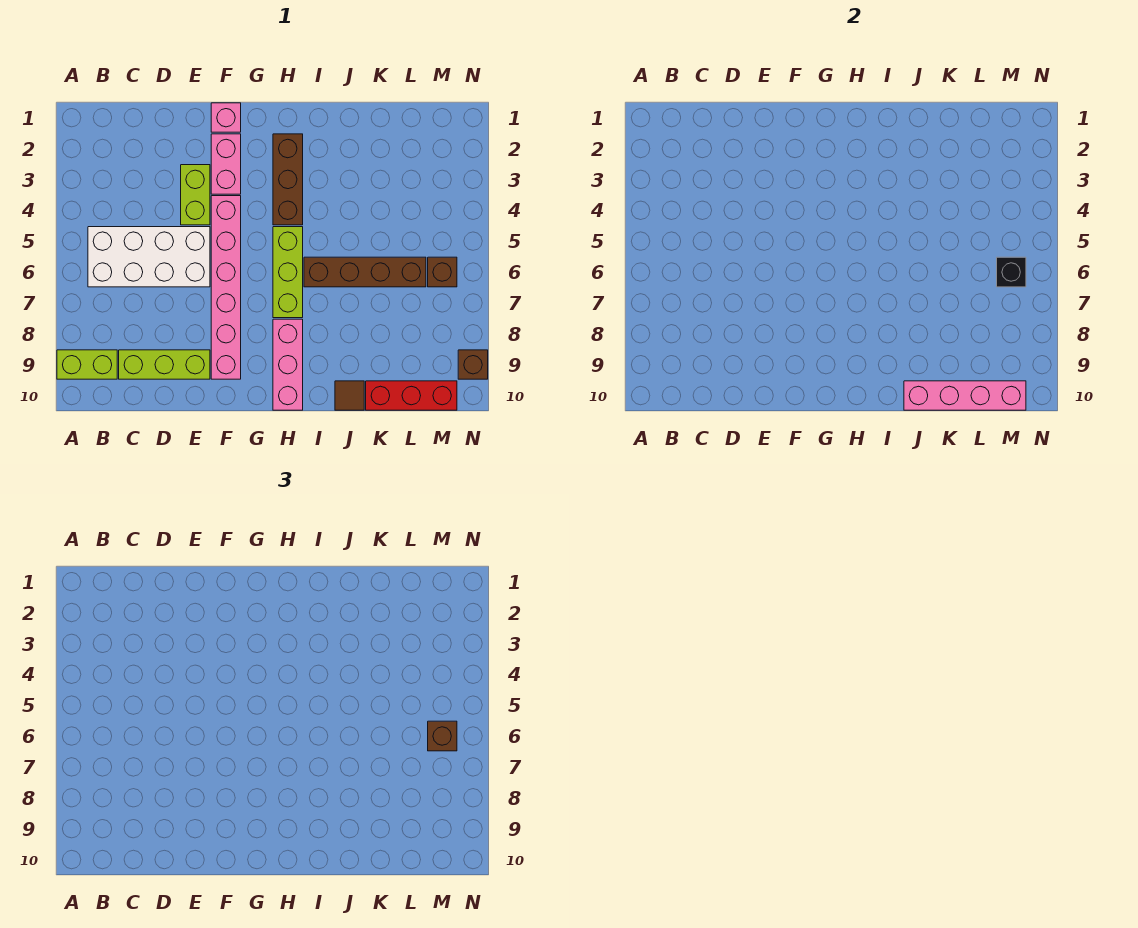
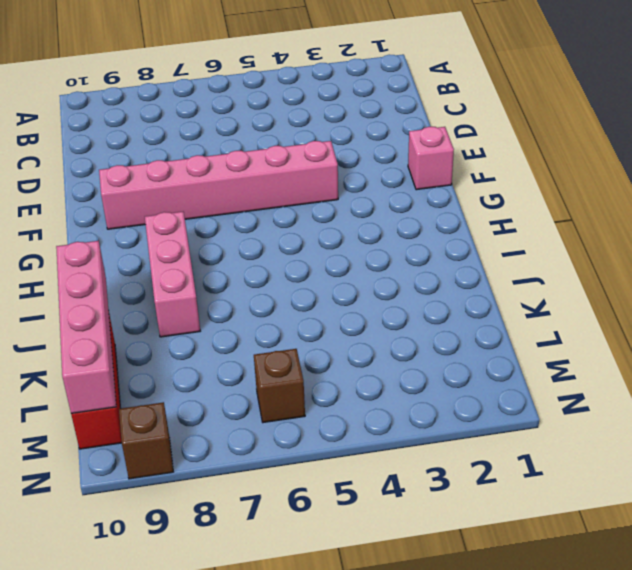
pink brick H8:J8 level 1 -> pink brick H8:H10 level 1
none -> lime brick A9:B9 level 1
none -> white brick B5:E6 level 1
none -> lime brick C9:E9 level 1

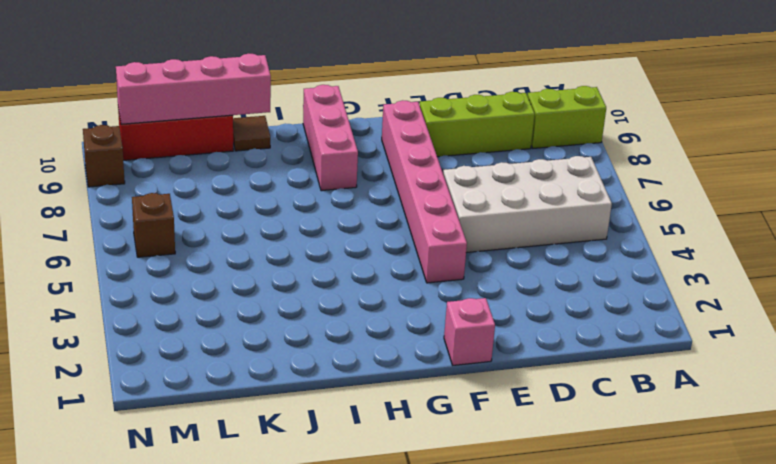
none -> lime brick E3:E4 level 1
none -> pink brick F2:F3 level 1
none -> brown brick H2:H4 level 1

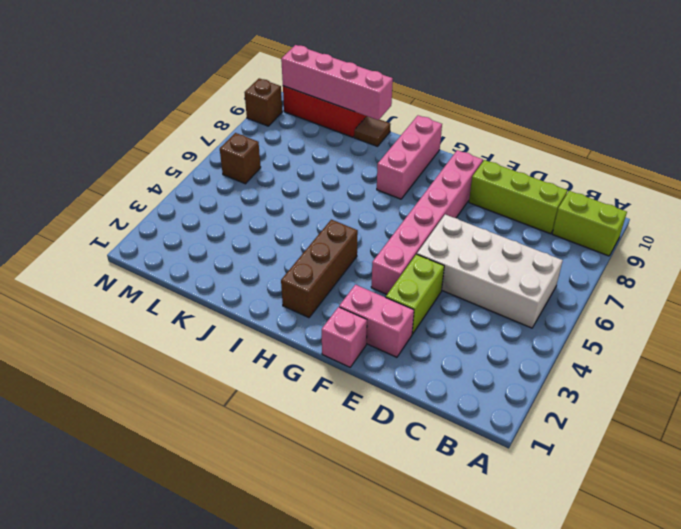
pink brick E2:F2 level 1 -> pink brick F2:F3 level 1
none -> lime brick H5:H7 level 1
none -> brown brick I6:L6 level 1
none -> black brick M6 level 2

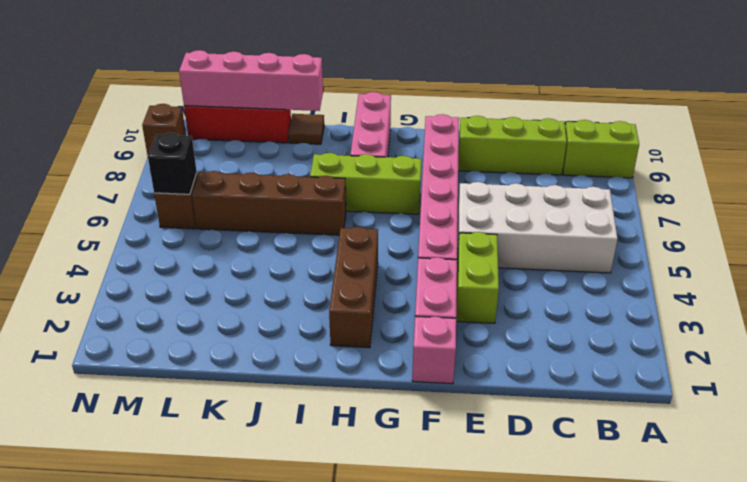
lime brick G7:I7 level 1 -> lime brick H5:H7 level 1
none -> brown brick M6 level 3

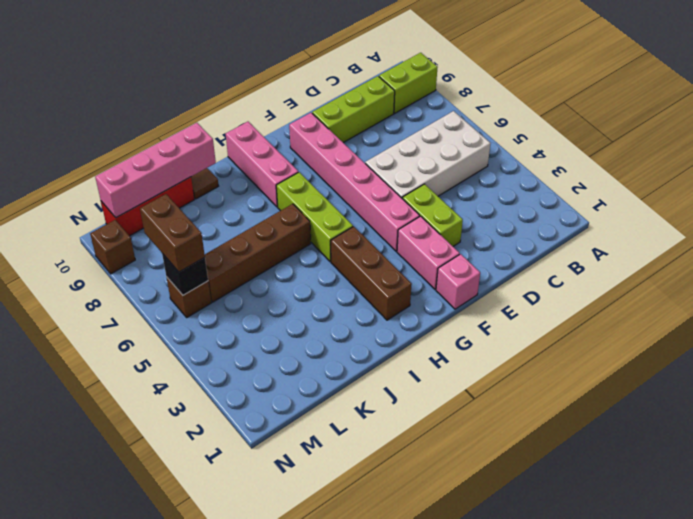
brown brick M6:M7 level 3 -> brown brick M6 level 3

